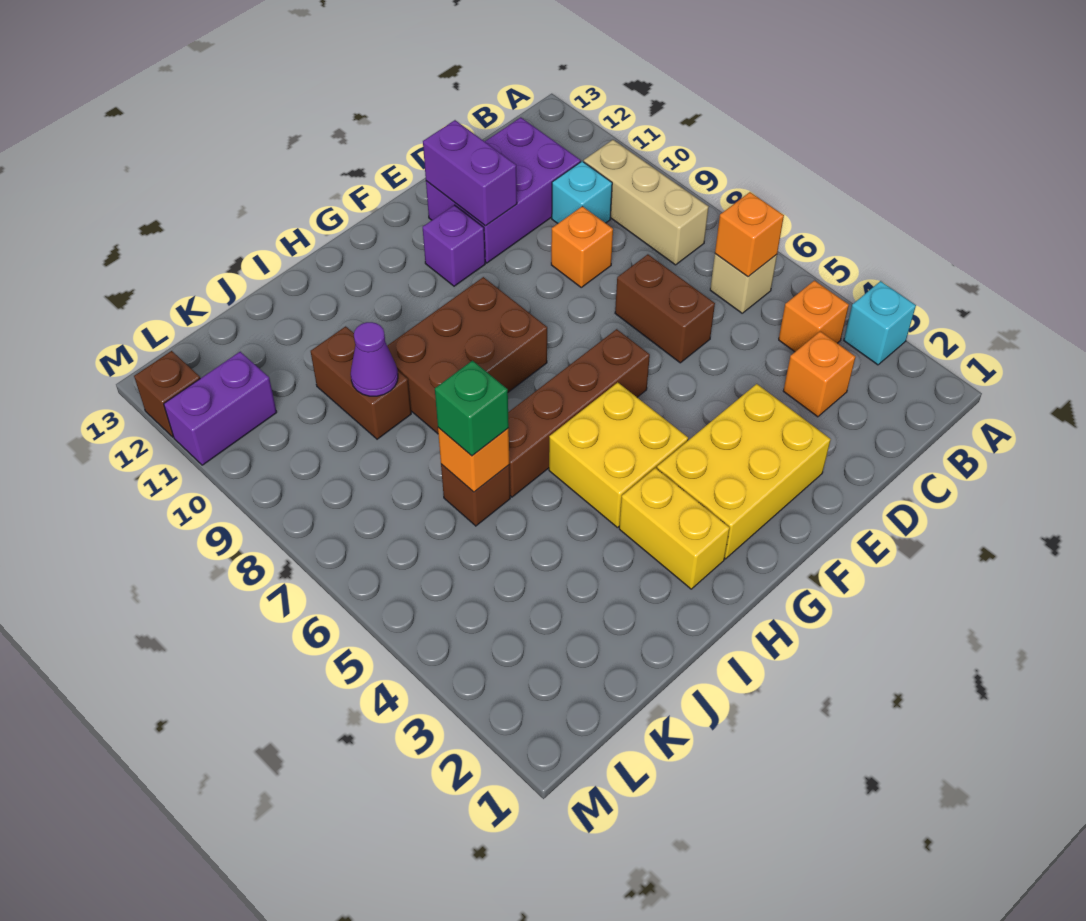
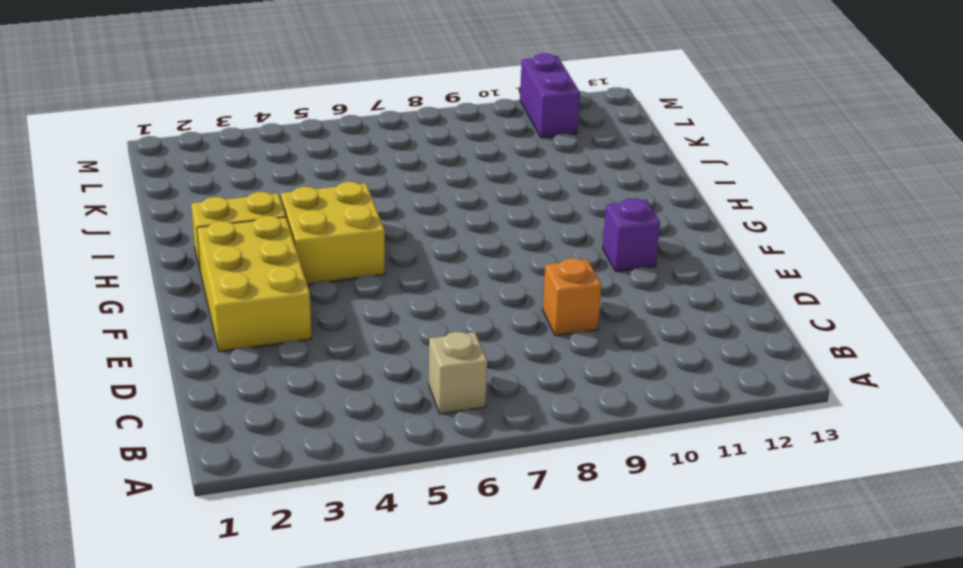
none -> cyan brick A3 level 1
none -> orange brick B4 level 1
none -> tan brick B8:B10 level 1

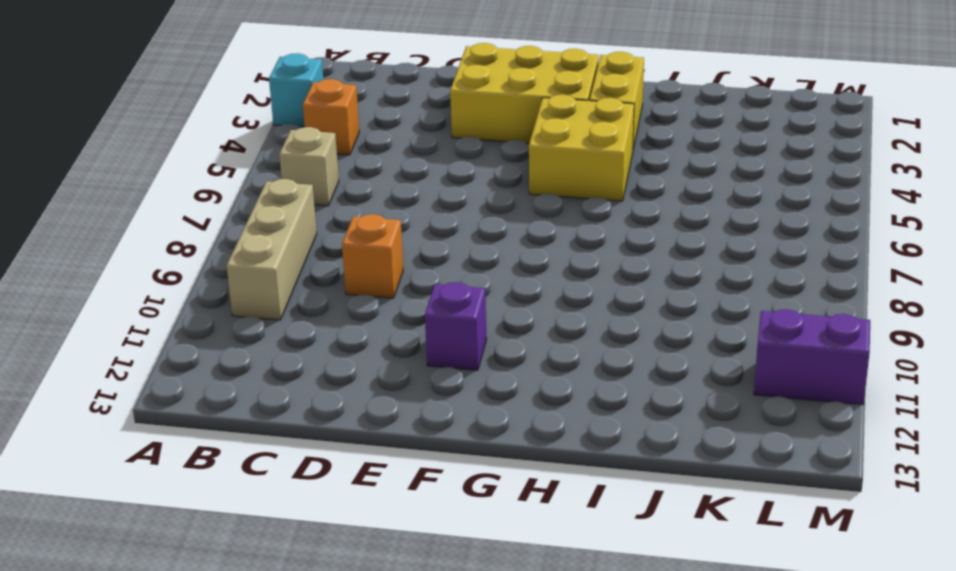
none -> orange brick C3 level 1
none -> cyan brick C10 level 1
none -> purple brick C11:E12 level 1

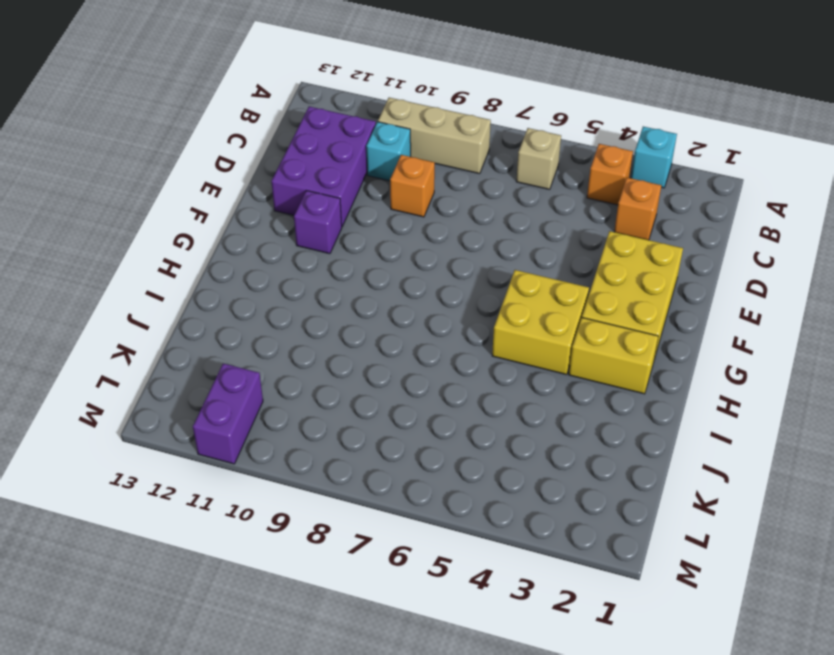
none -> brown brick D6:D7 level 1
none -> brown brick F6:I6 level 1
none -> brown brick G8:I9 level 1

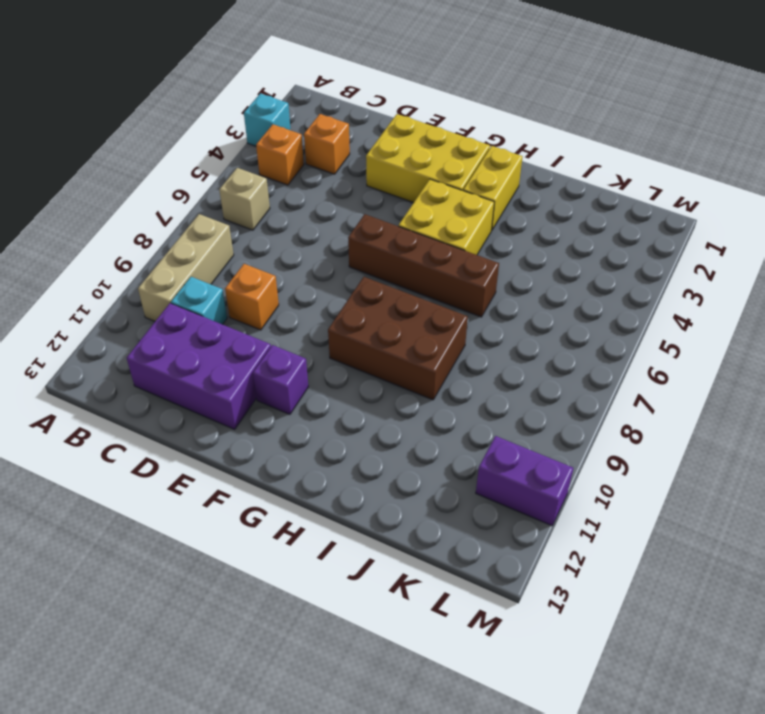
none -> brown brick D6:D7 level 1
none -> brown brick J6 level 1
none -> brown brick J9:J10 level 1

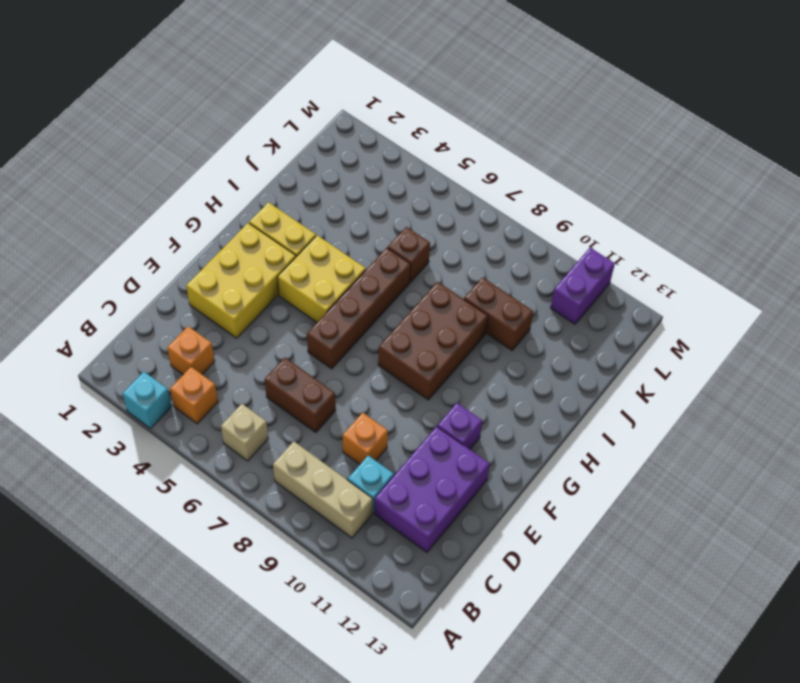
none -> brown brick M12 level 1
none -> orange brick B6 level 2
none -> purple brick E11:E12 level 2

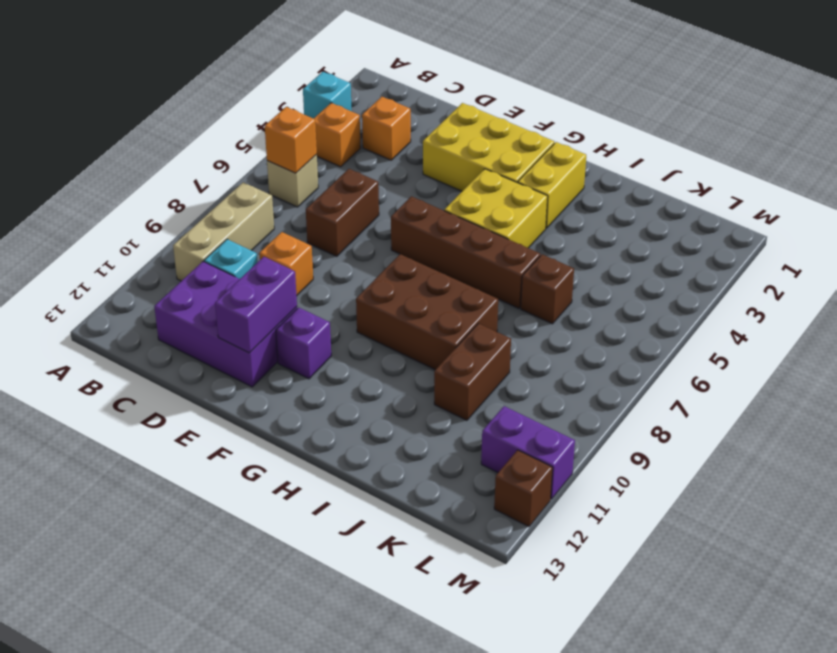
none -> orange brick J6 level 2
none -> purple cone J9 level 2
none -> green brick J6 level 3

